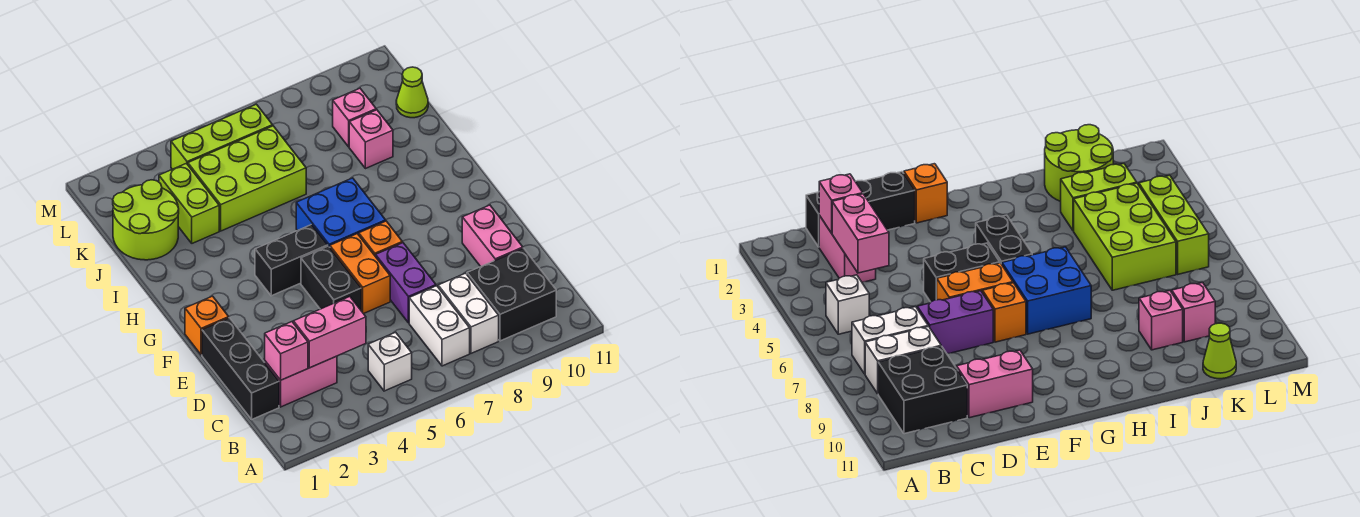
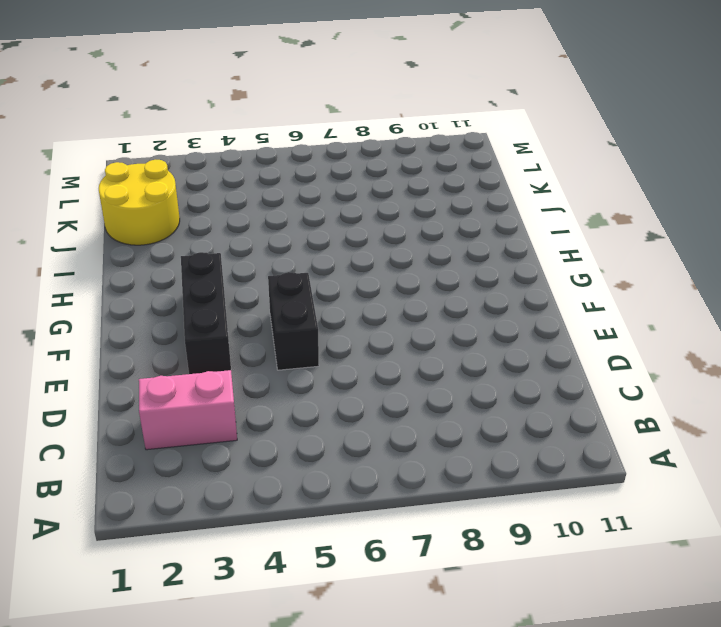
black brick E3:G3 level 1 -> black brick C1:E1 level 1
yellow round brick J1:K2 level 1 -> lime round brick J1:K2 level 1
none -> white brick B5 level 1
none -> white brick B7:C7 level 1
none -> white brick B8:C8 level 1

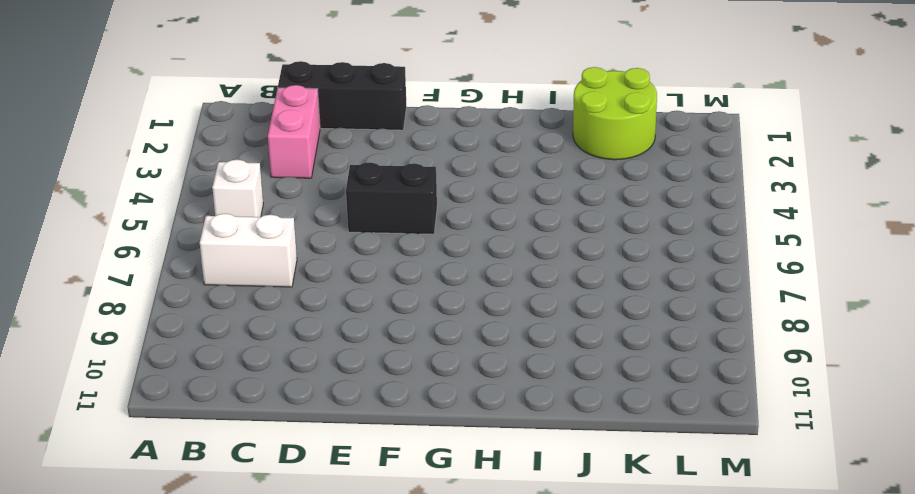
none -> white brick B8:C8 level 1
none -> black brick B9:C10 level 1
none -> purple brick D7:E7 level 1

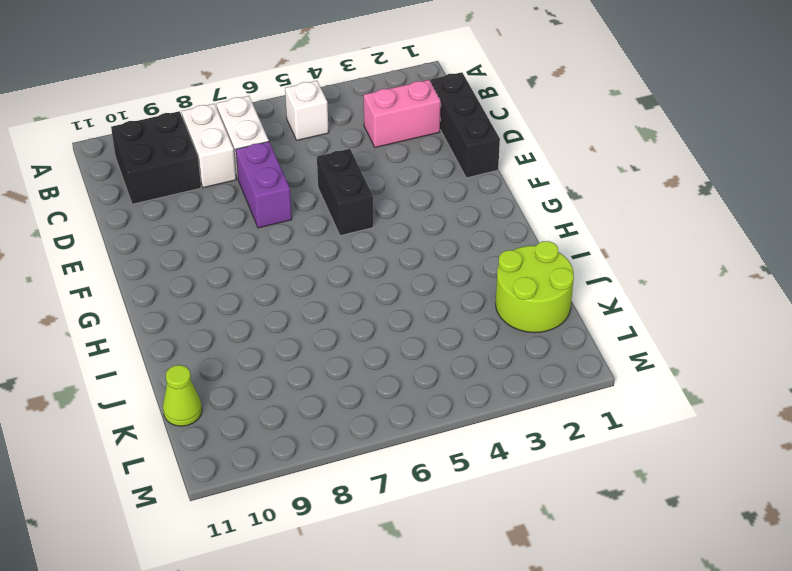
none -> pink brick D10:E10 level 1
none -> orange brick E6:F6 level 1
none -> orange brick F1 level 1

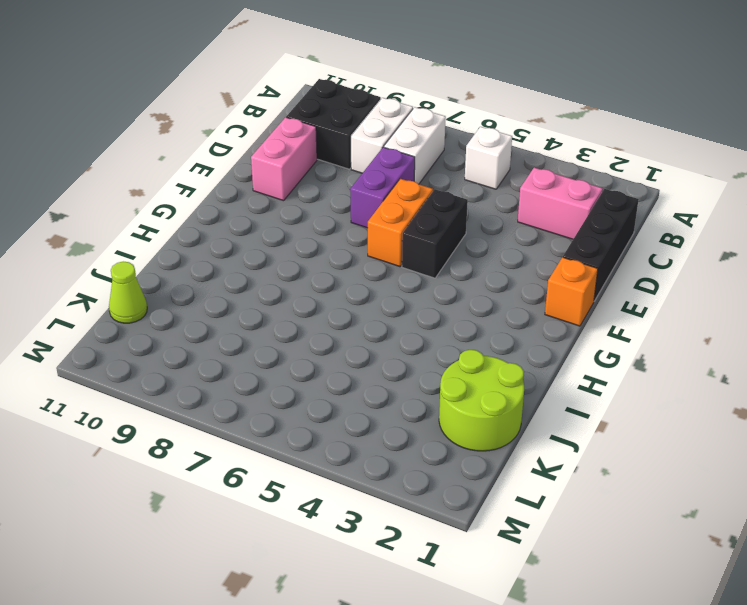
none -> orange brick F7 level 1
none -> black brick G4:G5 level 1
none -> blue brick G6:H7 level 1

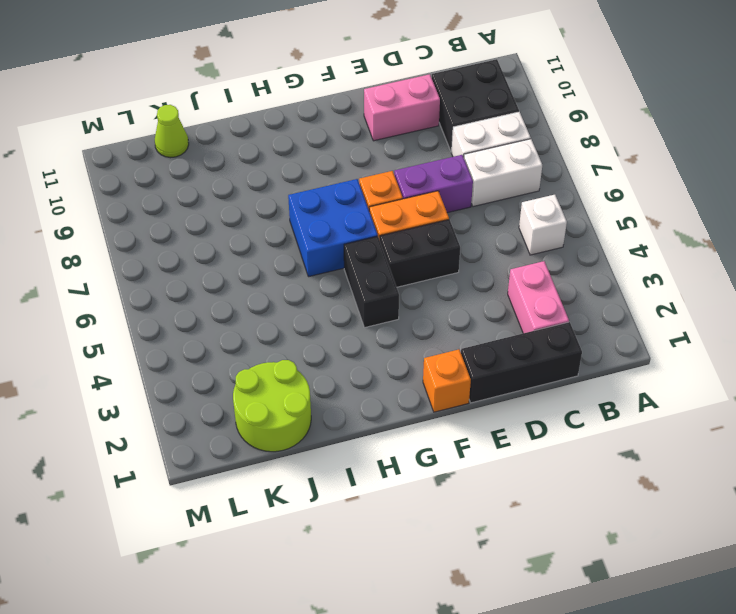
none -> lime brick J3:K3 level 1
none -> lime brick J4:K6 level 1
none -> pink brick J9 level 1

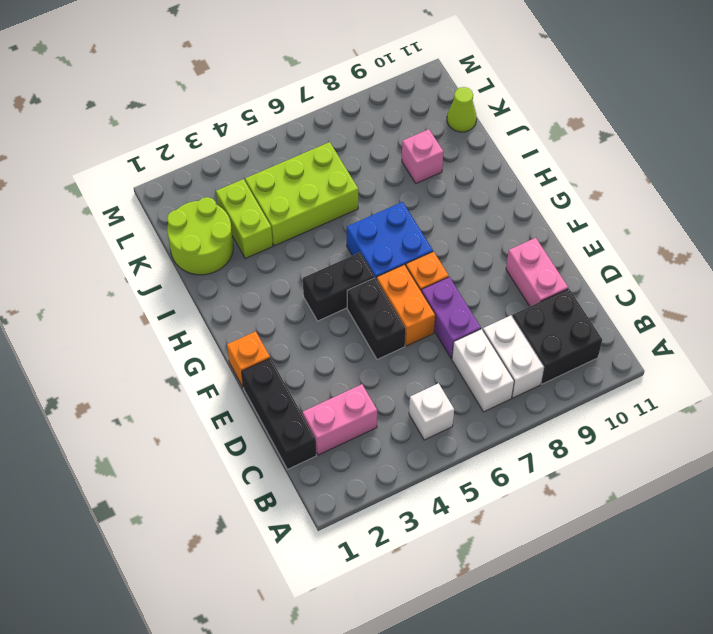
none -> pink brick K9 level 1
none -> lime brick L4:L6 level 1
none -> pink brick C2 level 2

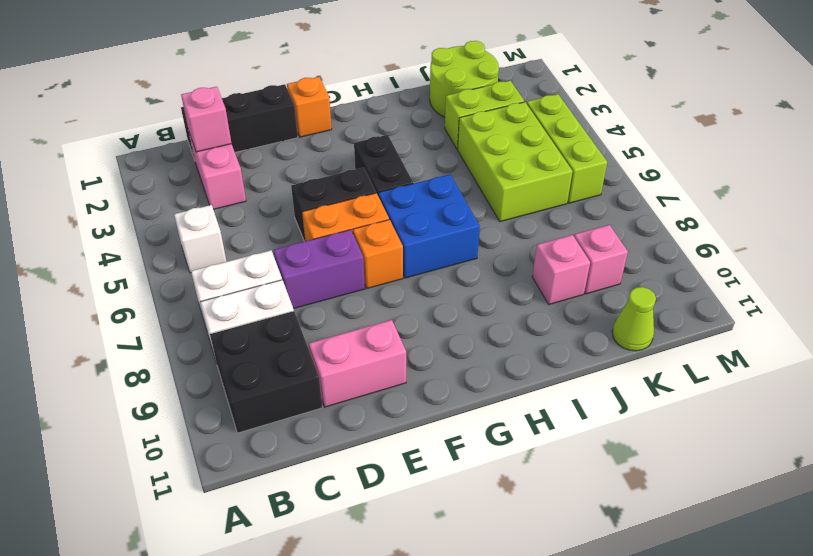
none -> pink brick C3:C4 level 2

